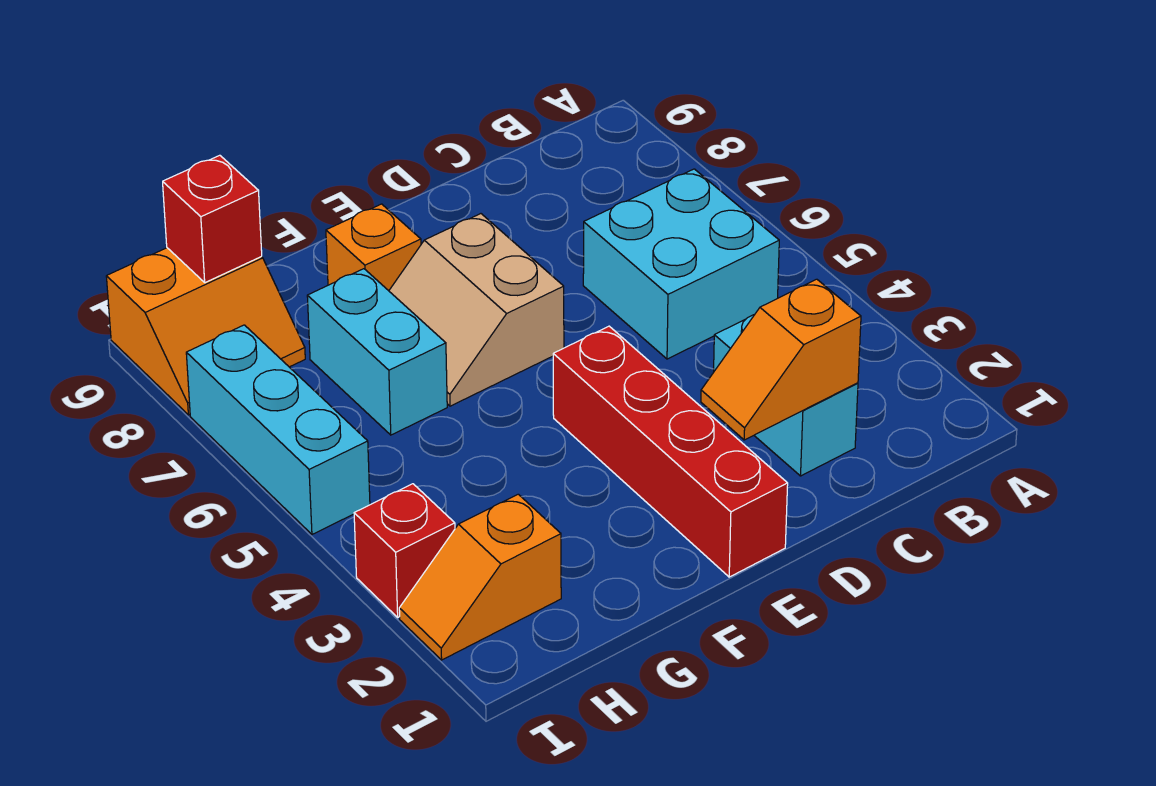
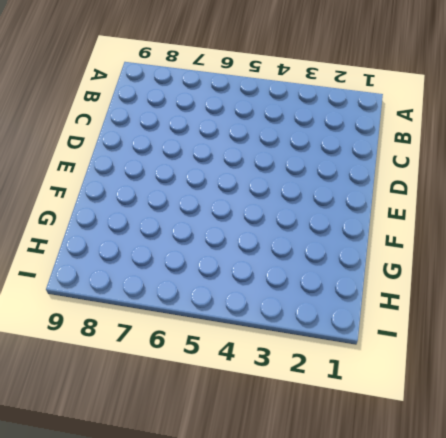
none -> cyan brick B5:C6 level 1
none -> cyan brick C2:C3 level 1
none -> red brick E1:E4 level 1

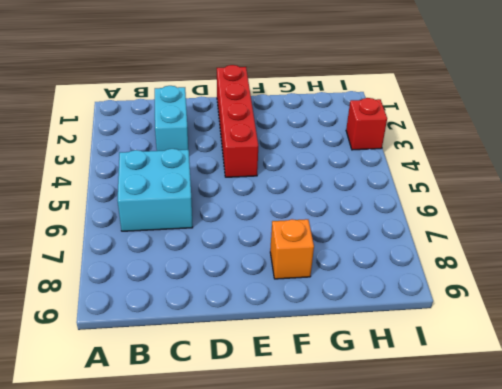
none -> tan slope E6:F7 level 1 top E
none -> cyan brick G6:G7 level 1
none -> orange slope H2:I2 level 1 top H

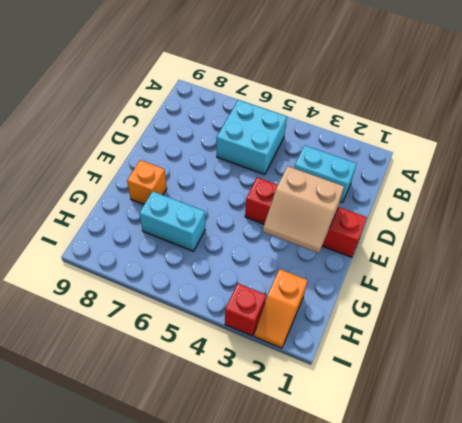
tan slope E2:F3 level 2 top E -> tan slope E6:F7 level 1 top E
none -> orange slope H8:I9 level 1 top 9
none -> cyan brick I5:I7 level 1
none -> orange slope C2:D2 level 2 top C

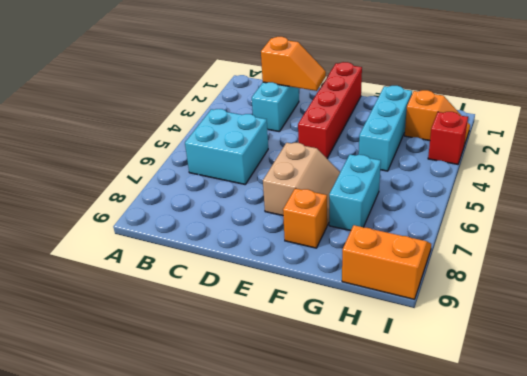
cyan brick G2:G4 level 1 -> cyan brick I5:I7 level 1
none -> red brick H9 level 2

